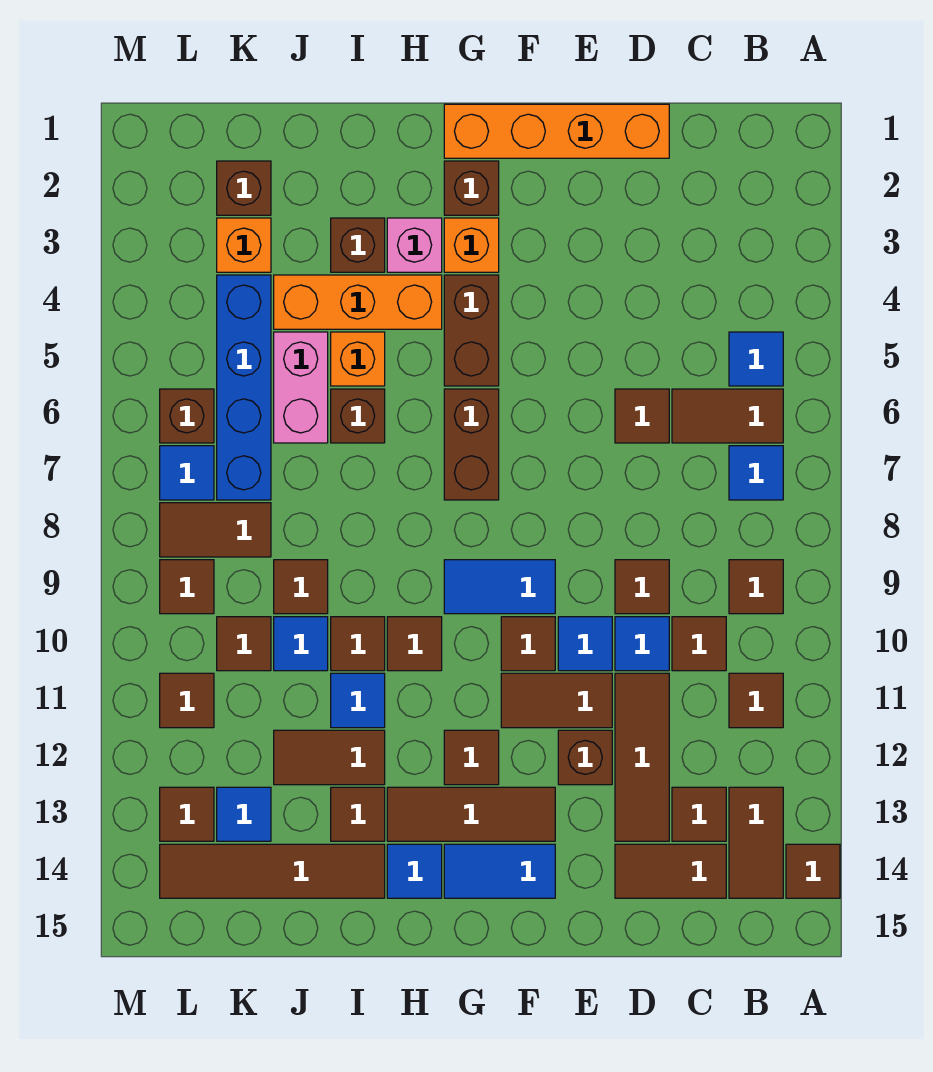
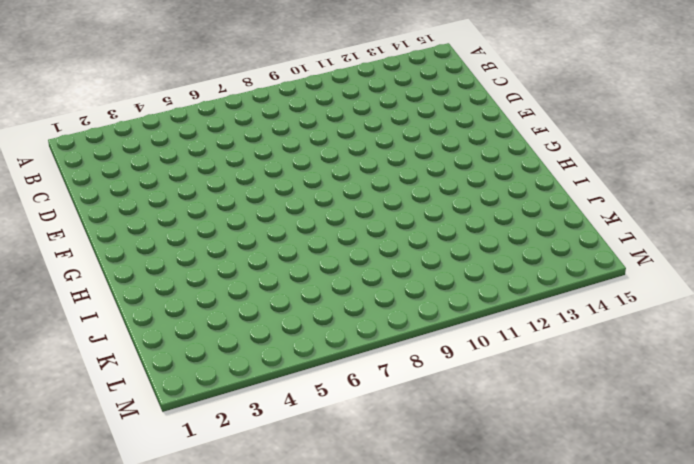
none -> brown tile A14 level 1
none -> blue tile B5 level 1
none -> brown tile B6:C6 level 1
none -> blue tile B7 level 1

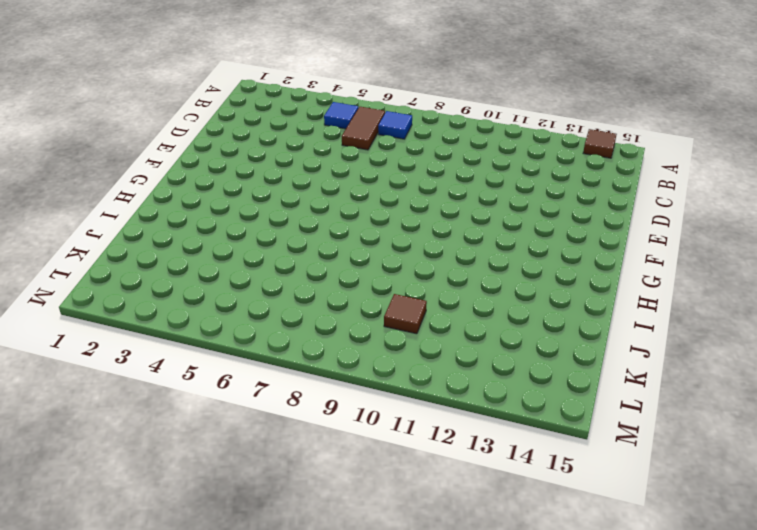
none -> brown tile B9 level 1
none -> brown tile B11 level 1
none -> brown tile B13:B14 level 1
none -> brown tile C10 level 1

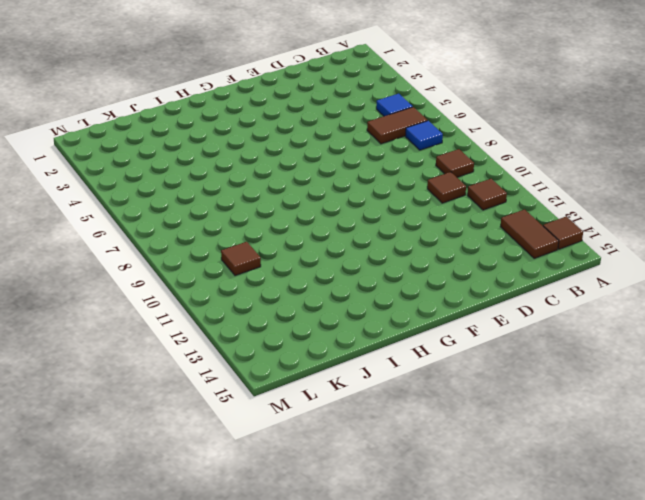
none -> brown tile C13 level 1
none -> brown tile C14:D14 level 1
none -> orange brick D1:G1 level 1
none -> brown tile D6 level 1

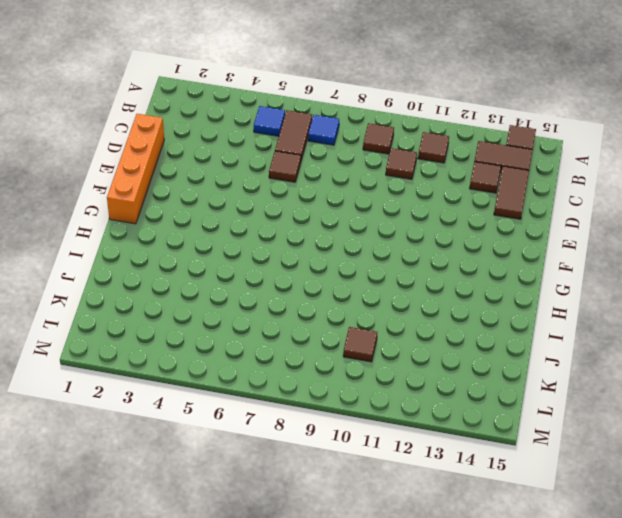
none -> brown tile D9 level 1
none -> blue tile D10 level 1
none -> brown tile D11:D13 level 1
none -> blue tile E10 level 1

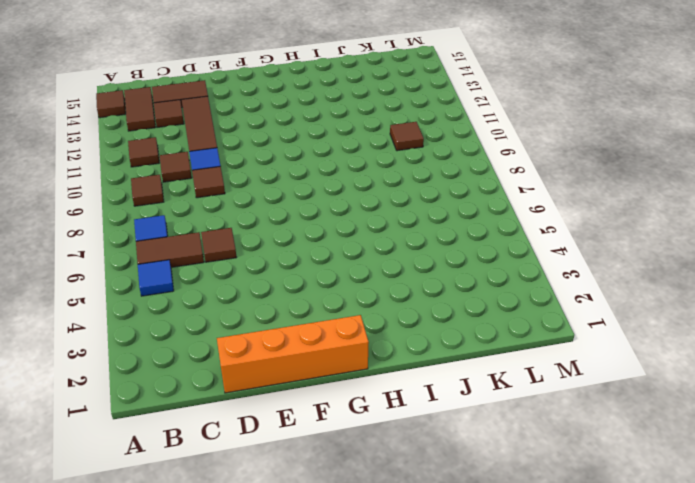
none -> blue tile E10 level 1
none -> brown tile E11:F11 level 1
none -> brown brick E12 level 1
none -> blue tile F9:G9 level 1

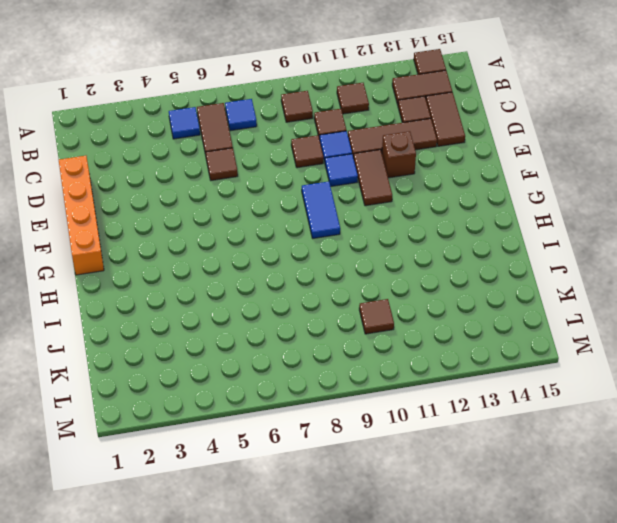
none -> brown tile F10 level 1
none -> brown tile F13:H13 level 1
none -> blue tile F14:G14 level 1
none -> brown brick G2 level 1

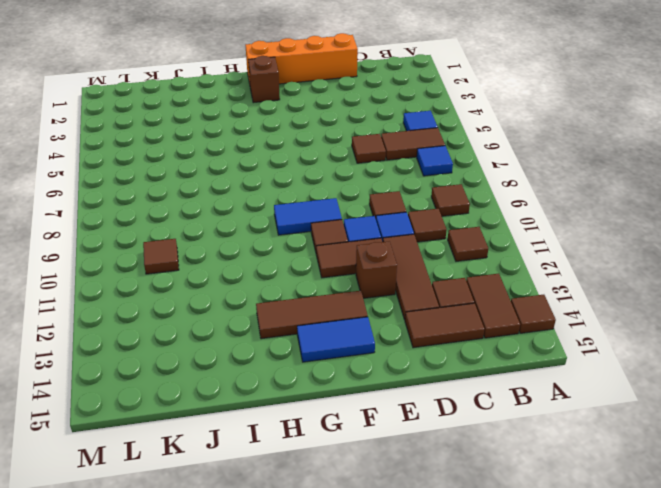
none -> orange brick G3 level 1
none -> brown brick G4:G5 level 1
none -> brown brick G6:G7 level 1
none -> brown tile G12 level 1

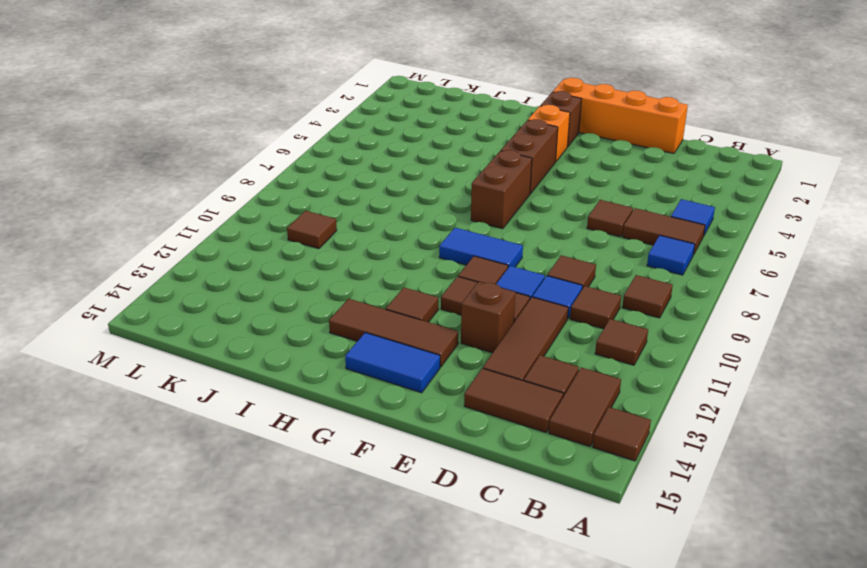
none -> pink brick H3 level 1
none -> orange brick H4:J4 level 1
none -> brown tile H10 level 1
none -> blue tile H14 level 1

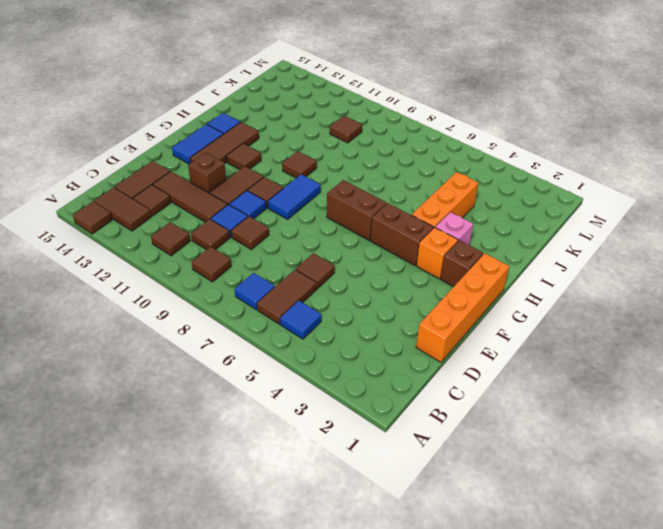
none -> brown brick I3 level 1
none -> orange brick I5 level 1
none -> brown brick I6 level 1
none -> brown tile I10 level 1

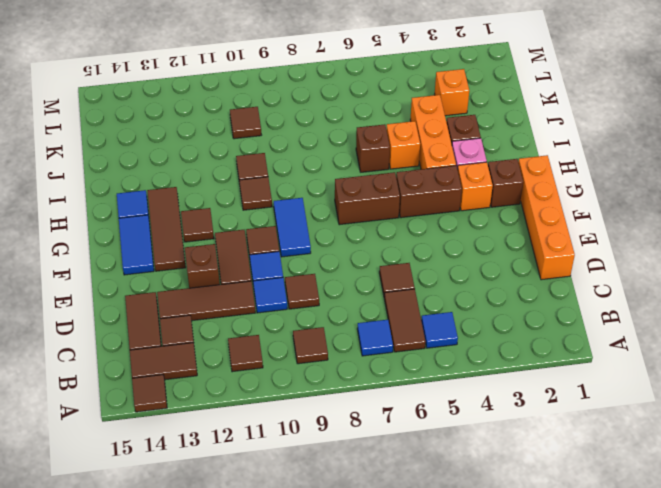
none -> brown tile C10 level 1
none -> blue tile I11 level 1
none -> brown tile I12:J12 level 1
none -> brown tile I13 level 1

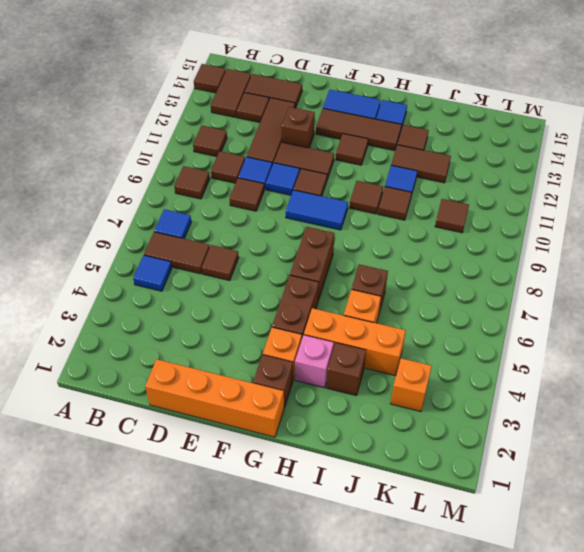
none -> brown tile I14:L14 level 1
none -> pink brick J5:J6 level 1
none -> brown tile J9 level 1
none -> blue tile J10 level 1

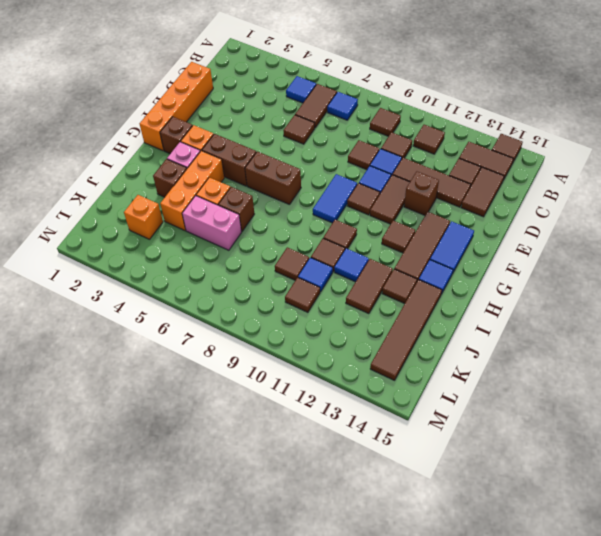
none -> brown brick K2 level 1
none -> blue brick K4:K7 level 1
none -> brown tile K8:L8 level 1
none -> blue tile K13 level 1

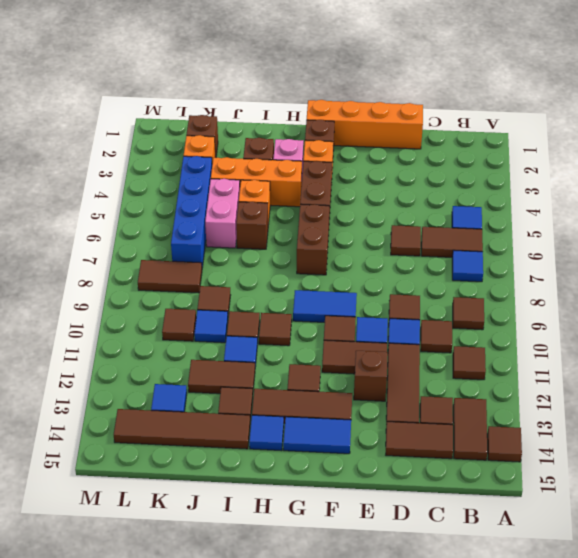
none -> brown brick L6 level 1
none -> blue tile L7 level 1
none -> brown tile L9 level 1
none -> brown tile L11 level 1

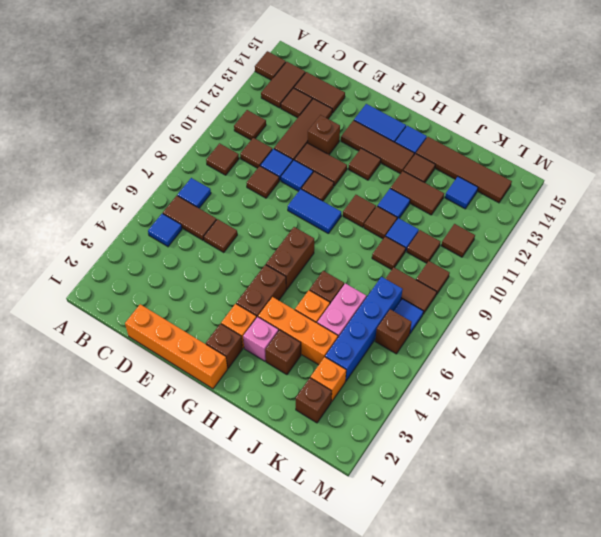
none -> brown tile L13 level 1

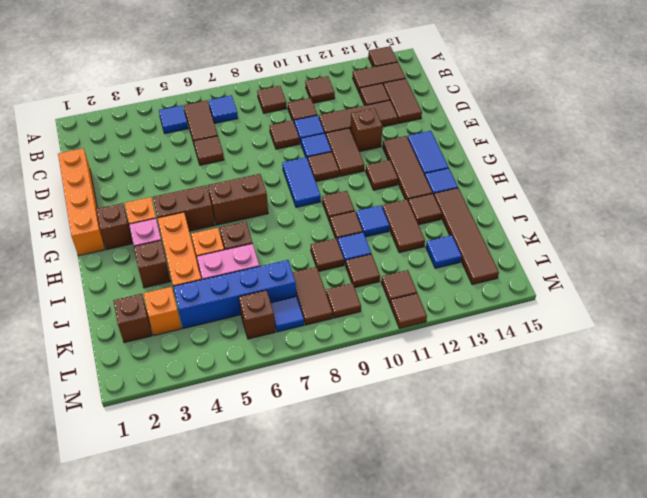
brown tile M11 level 1 -> brown tile L13 level 1

